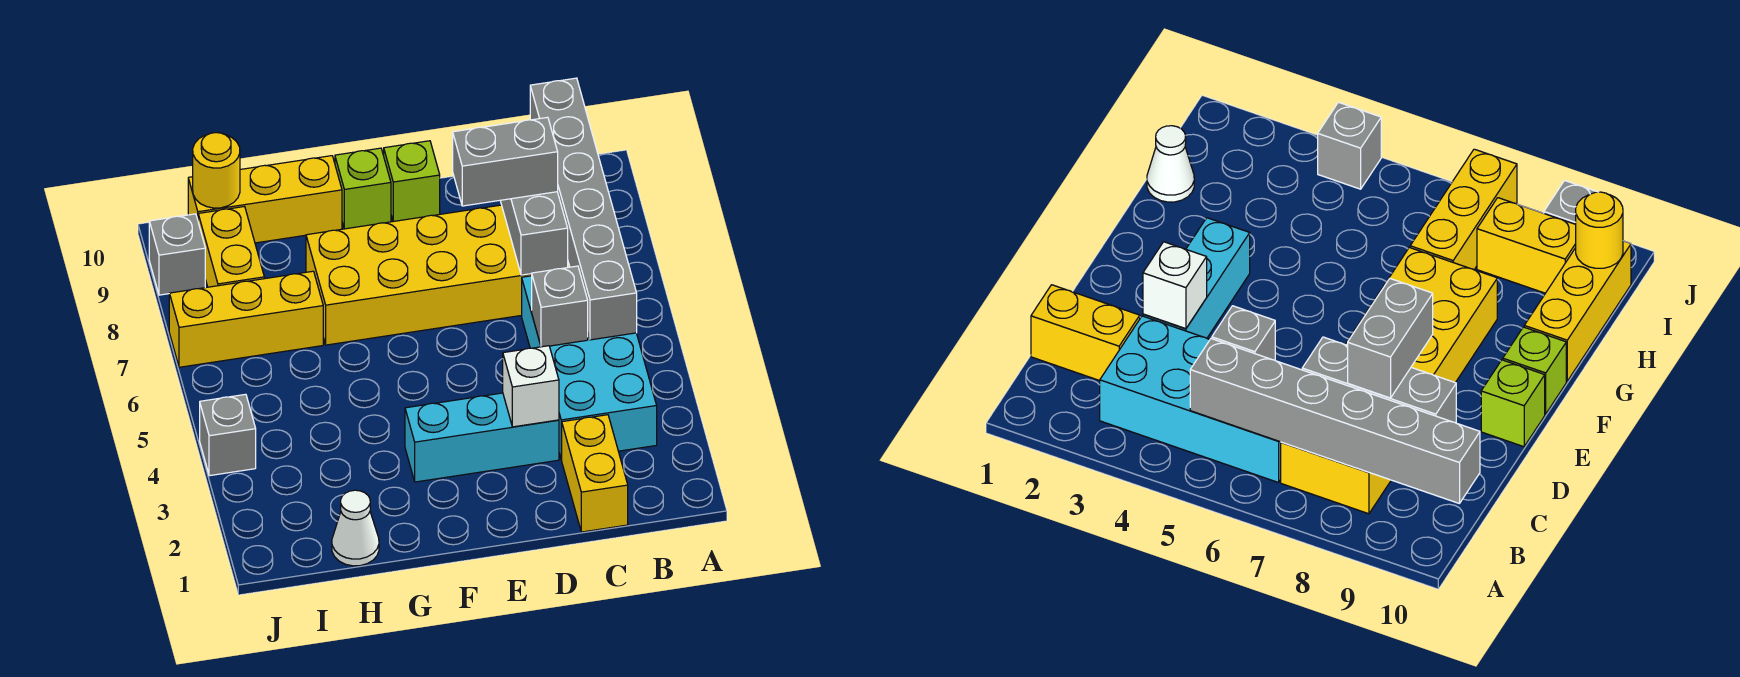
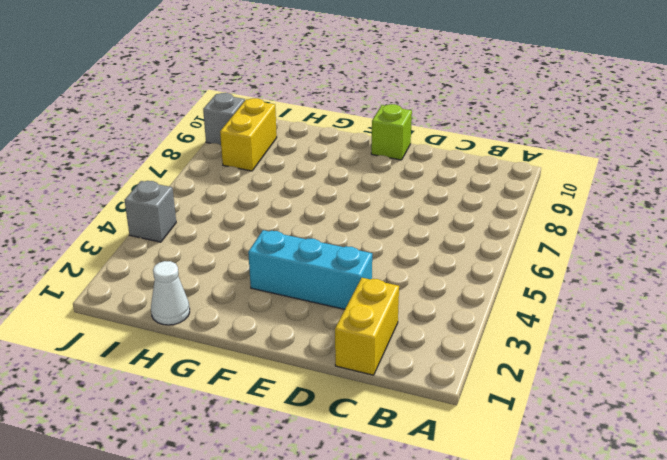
none -> cyan brick B3:C6 level 1
none -> yellow brick B7:G8 level 1
none -> lime brick F10 level 1

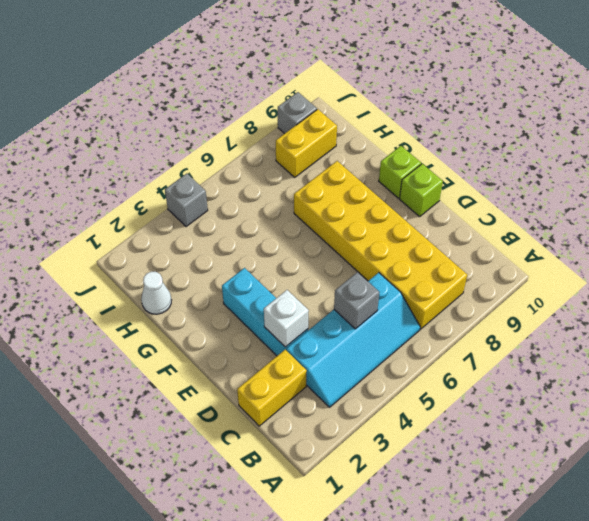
cyan slope B3:C6 level 1 top C -> cyan brick B3:C6 level 1
none -> yellow brick G10:I10 level 1
none -> yellow brick H7:J7 level 1
none -> grey brick B5:B10 level 2

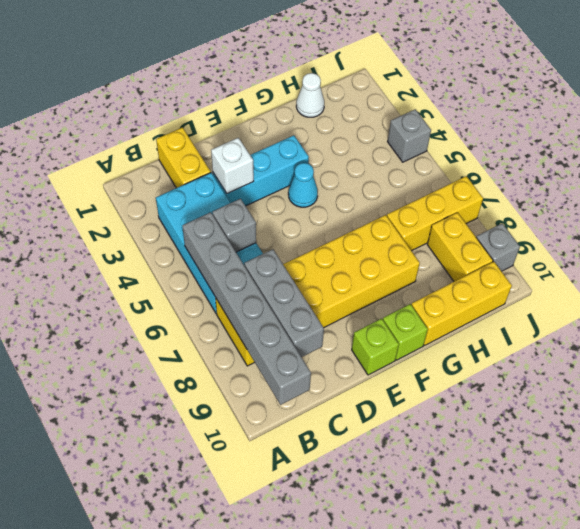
cyan cone F4 level 1 -> none
none -> yellow round brick I10 level 2
none -> grey brick C8:D8 level 3

